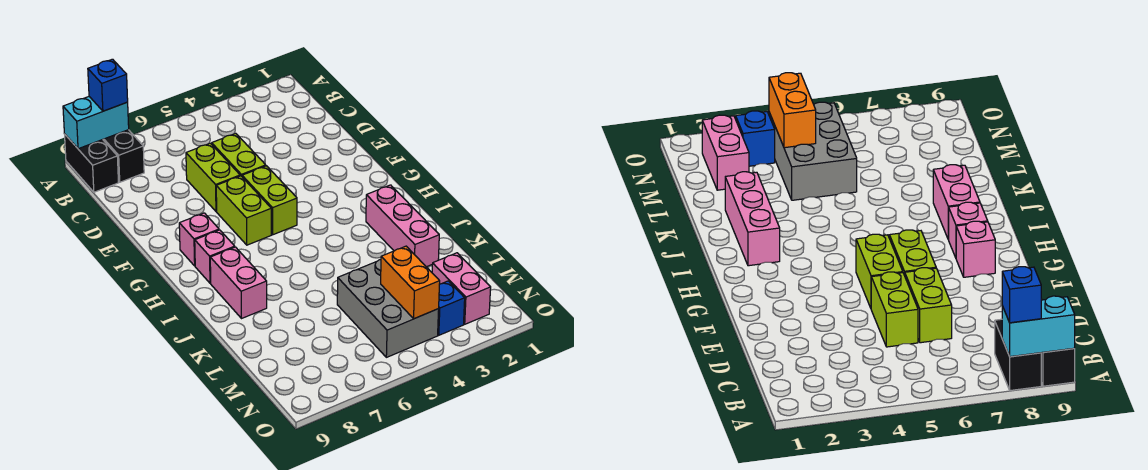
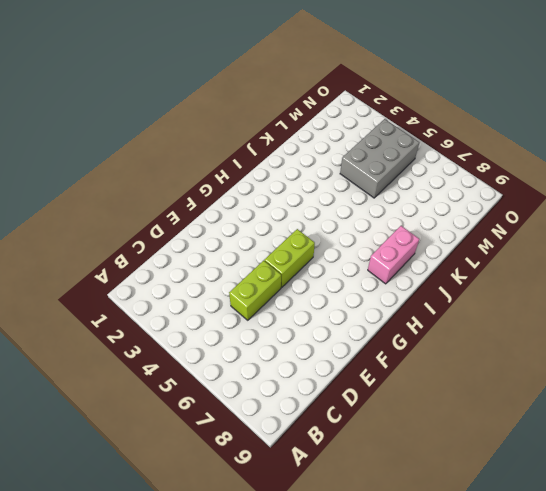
none -> black brick A8:B8 level 1
none -> black brick A9:B9 level 1
none -> lime brick D6:E6 level 1

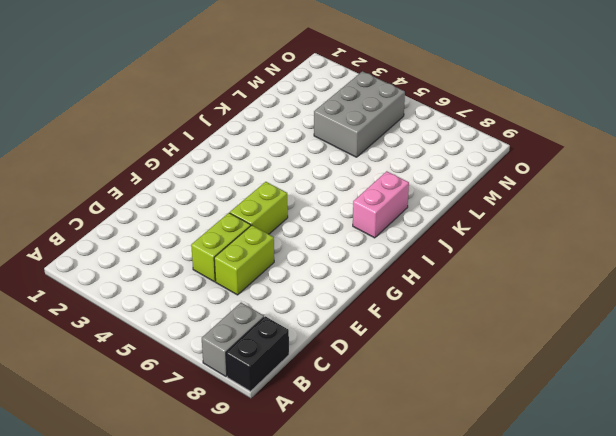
grey brick A8:B8 level 1 -> black brick A8:B8 level 1
none -> lime brick F6:G6 level 1
none -> pink brick G8 level 1
none -> pink brick H8 level 1

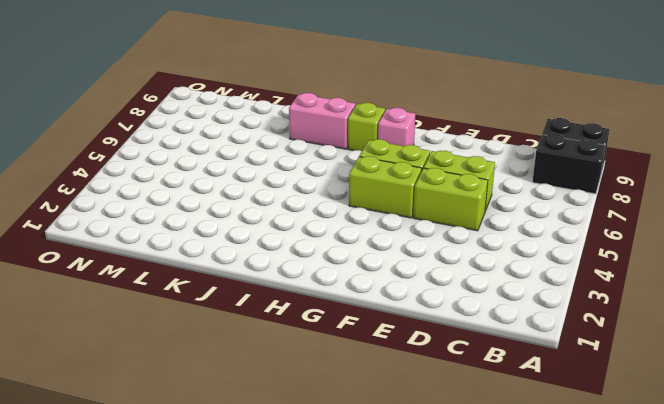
lime brick H8 level 1 -> pink brick H8 level 1
none -> pink brick I2:K2 level 1
none -> grey brick L4:N5 level 1
none -> pink brick M2:N2 level 1

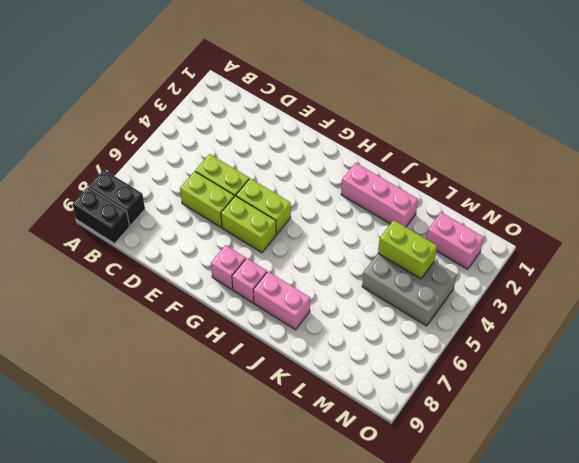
lime brick L4:M4 level 2 -> orange brick M4:N4 level 2
none -> blue brick N3 level 1
none -> cyan brick A8:A9 level 2
none -> blue brick A8 level 3

